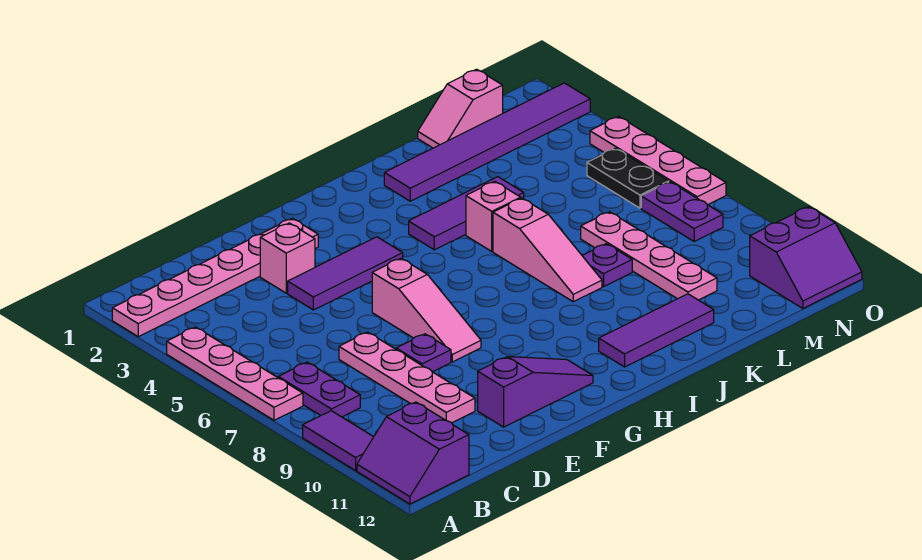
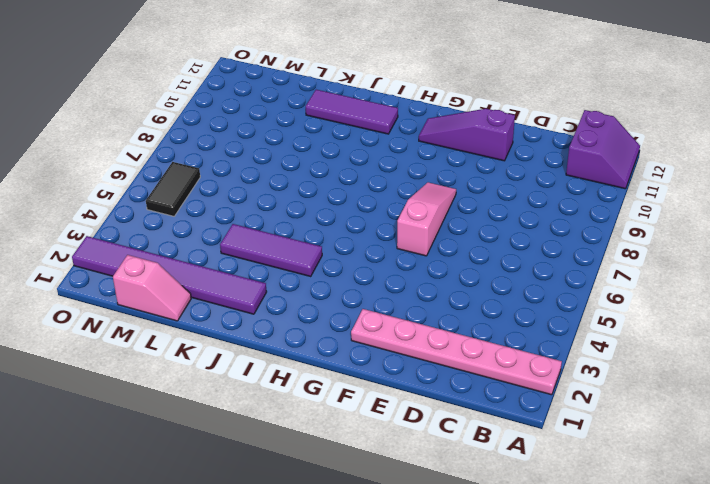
black tile N5:N6 level 1 -> black plate N5:N6 level 1
none -> pink plate A4:A7 level 1
none -> purple tile A9:A10 level 1
none -> purple plate B7:B8 level 1

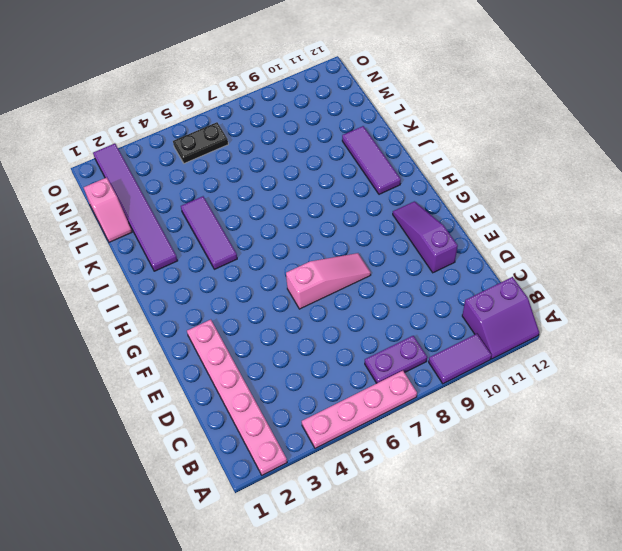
none -> pink plate D7:D10 level 1
none -> pink brick E3 level 1
none -> purple tile E4:G4 level 1

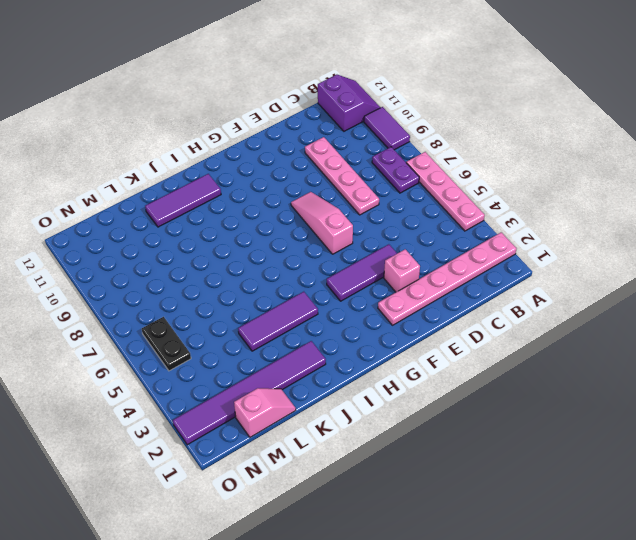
none -> purple plate E8 level 1
none -> purple slope E11:G11 level 1 top E
none -> pink brick J5 level 1

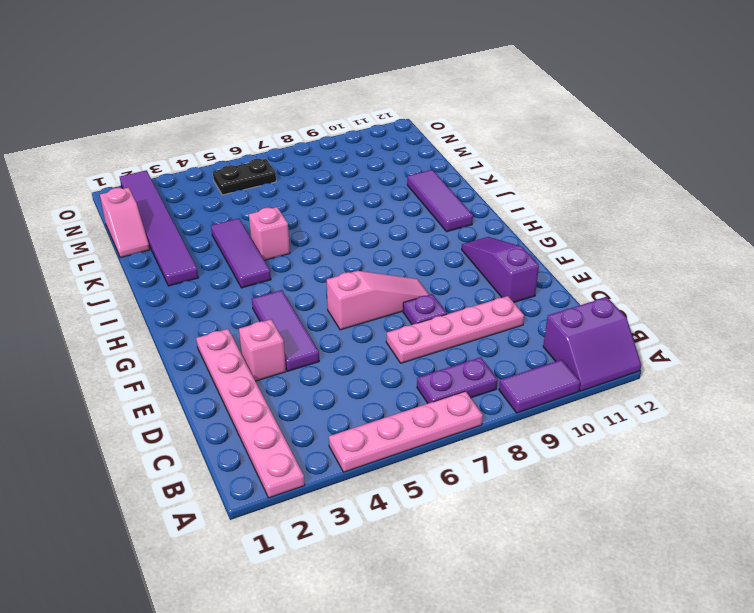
none -> pink slope J6:J8 level 1 top 6
none -> purple plate K8 level 1
none -> pink plate L7:L10 level 1

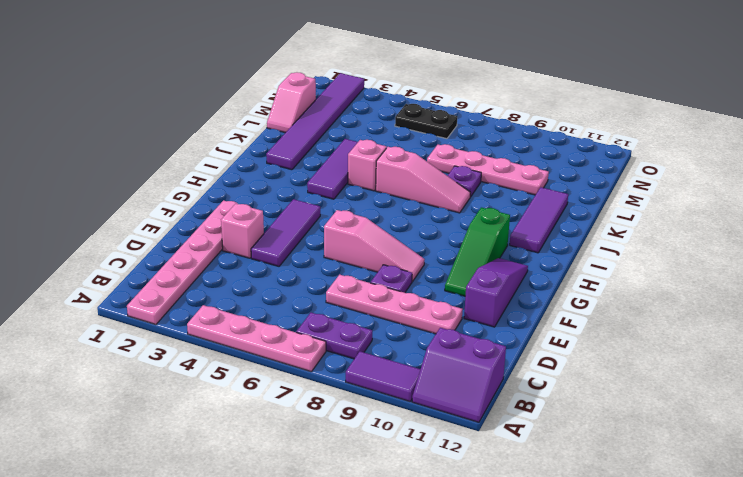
green slope F10:H10 level 1 top H -> none
none -> purple plate N7:N8 level 1
none -> purple slope N11:O12 level 1 top 11
none -> pink plate O4:O7 level 1

